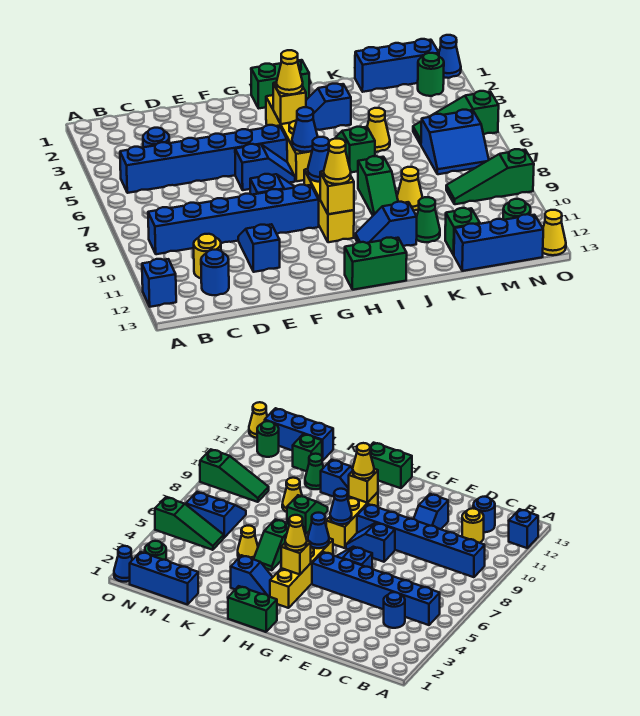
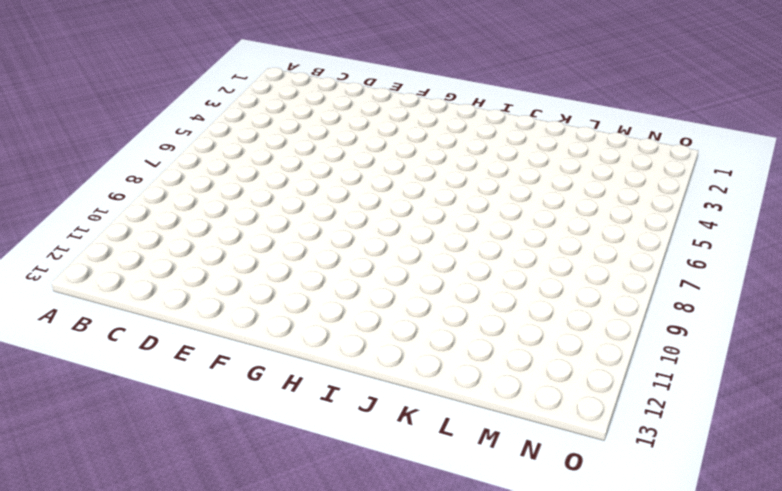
none -> blue brick A12 level 1
none -> blue brick B5:G5 level 1
none -> blue brick B9:G9 level 1
none -> blue round brick C4 level 1

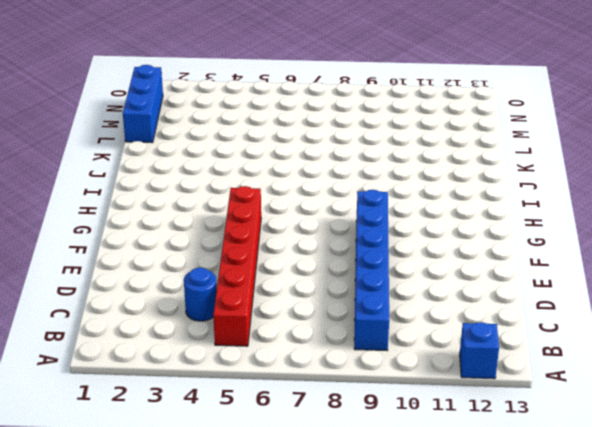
red brick B5:G5 level 1 -> blue brick B5:G5 level 1
none -> yellow round brick C11 level 1
none -> blue round brick C12 level 1
none -> blue slope E10:E11 level 1 top 11
none -> blue slope F6:G6 level 1 top F

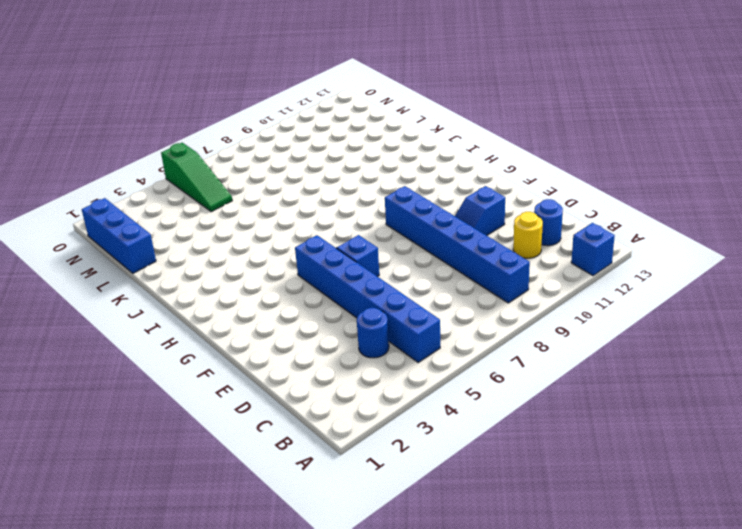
none -> blue slope F8:G8 level 1 top F
none -> green brick H1:I1 level 1
none -> yellow brick H3:H6 level 1
none -> yellow brick H8:H10 level 1

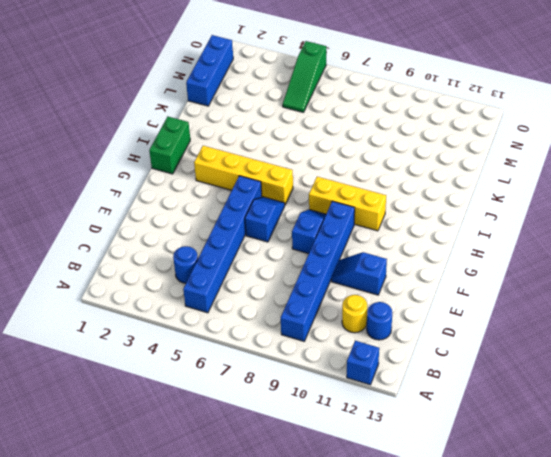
none -> green brick H13:I13 level 1
none -> blue slope I3:J3 level 1 top J
none -> blue slope I11:J11 level 1 top J
none -> green slope J5:J6 level 1 top 6

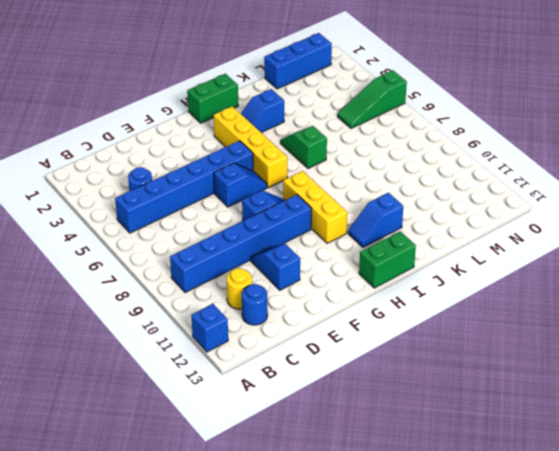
none -> green slope J8:J9 level 1 top 8
none -> yellow cone K5 level 1
none -> yellow cone K9 level 1
none -> green cone K11 level 1

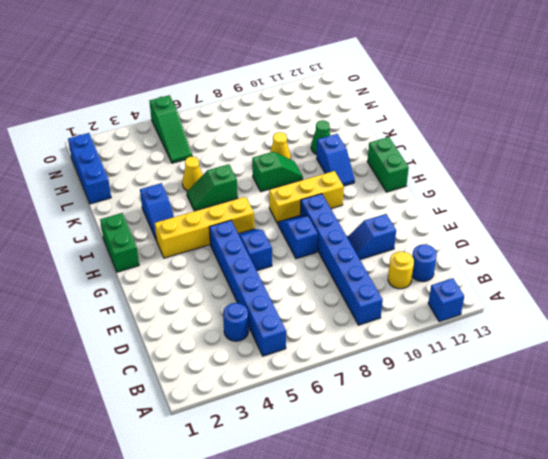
none -> green brick L12 level 1
none -> blue brick L13:N13 level 1
none -> blue slope M6:N7 level 1 top 6
none -> green slope M9:O9 level 1 top O

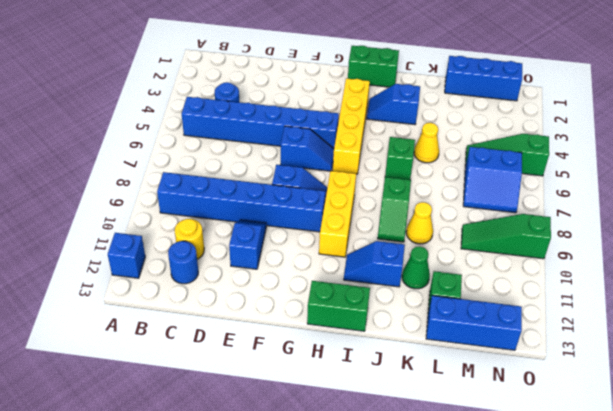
none -> green round brick N2 level 1
none -> green round brick N12 level 1
none -> blue cone O1 level 1
none -> yellow cone O13 level 1

